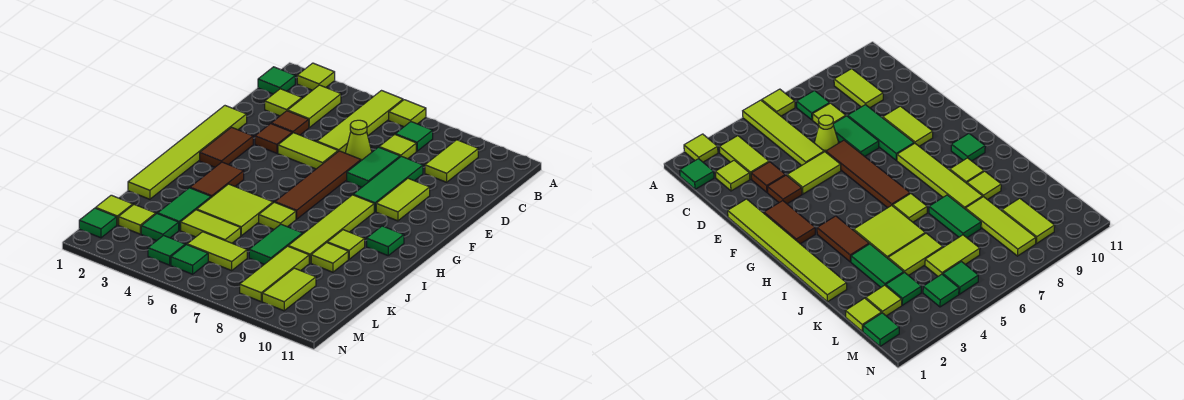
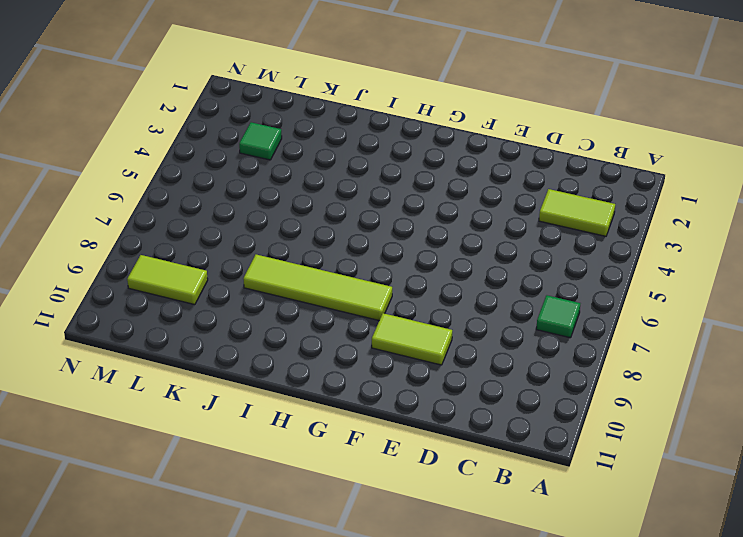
none -> lime tile A2 level 1
none -> lime tile A5:D5 level 1
none -> lime tile A6 level 1
none -> green tile B1 level 1

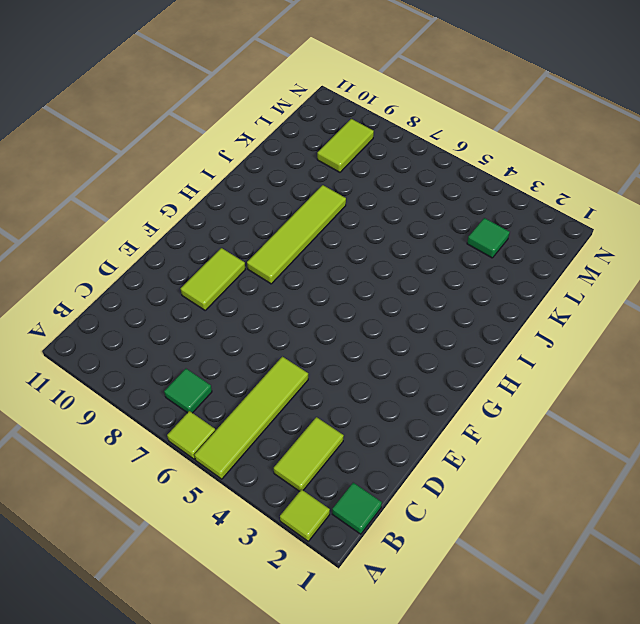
none -> lime tile B9:C9 level 1
none -> lime tile C2 level 1
none -> lime tile C7 level 1
none -> brown tile D3 level 1

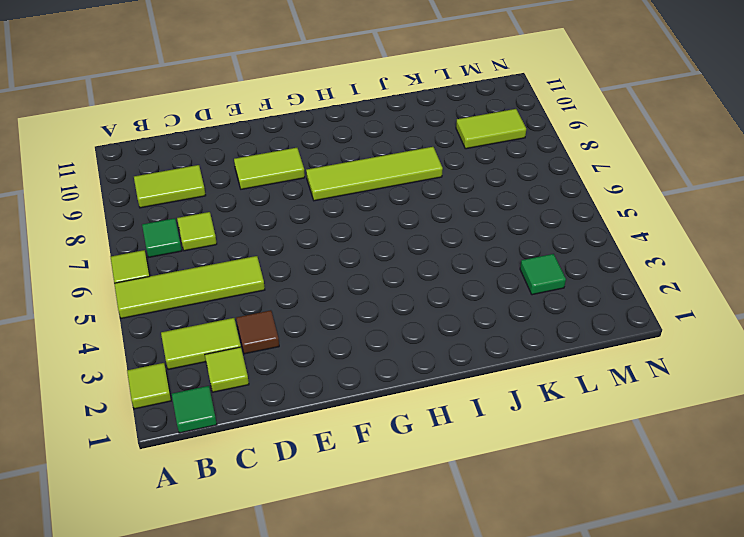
none -> lime cone D6 level 1
none -> green tile D7:E7 level 1
none -> green tile D8:F8 level 1
none -> lime tile E1:J1 level 1

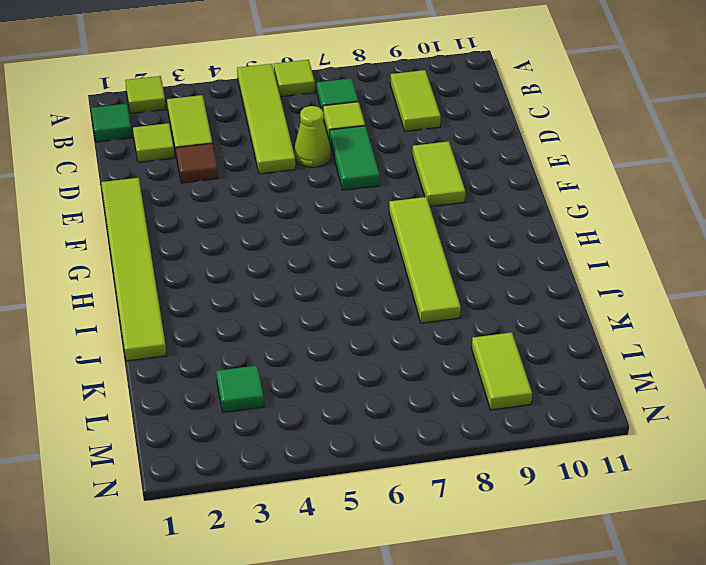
none -> green tile D8:F8 level 1
none -> brown tile E3 level 1
none -> lime tile E4:E5 level 1
none -> brown tile E6:H6 level 1

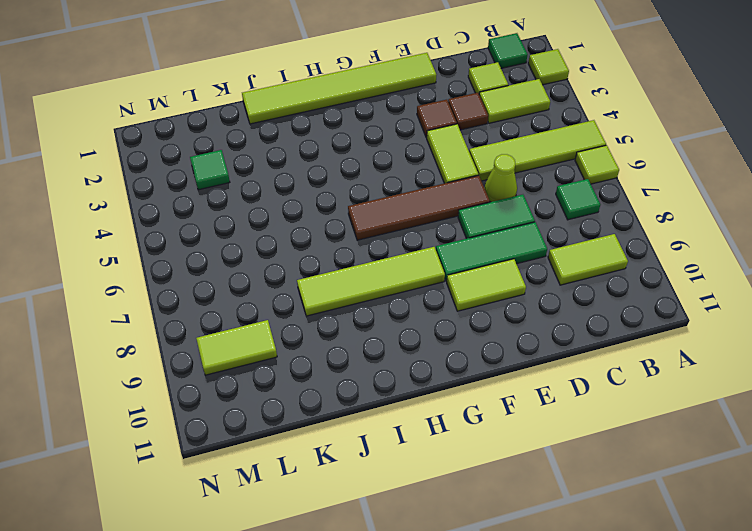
none -> lime tile C7 level 1
none -> brown tile F2:G2 level 1
none -> brown tile H3:I3 level 1
none -> green tile H10 level 1

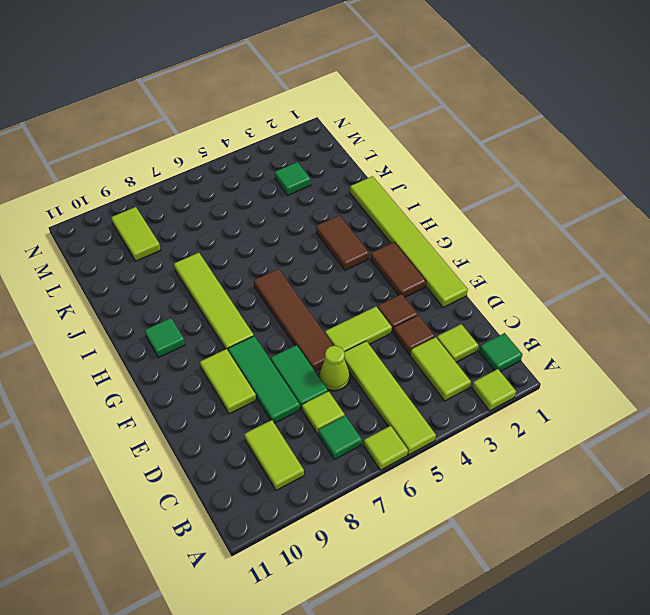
none -> lime tile I4:J5 level 1
none -> lime tile I6 level 1
none -> lime tile I9 level 1
none -> green tile J3:K3 level 1

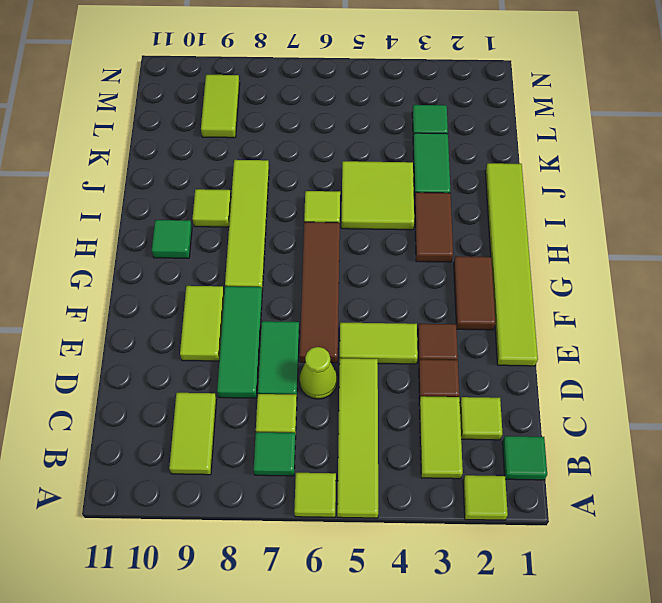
none -> green tile J7:K7 level 1
none -> lime tile J9 level 1
none -> lime tile K4:K5 level 1
none -> lime tile K8:M8 level 1

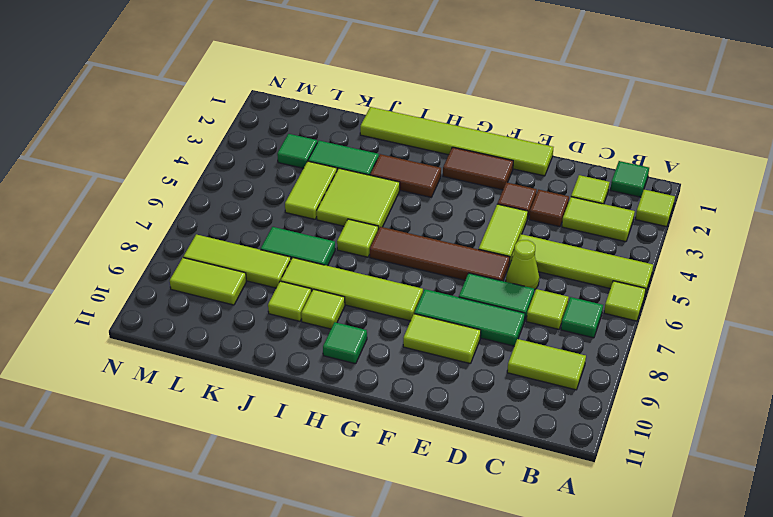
none -> lime tile L1 level 1
none -> lime tile L2 level 1
none -> lime tile L5:L6 level 1
none -> green tile M1 level 1

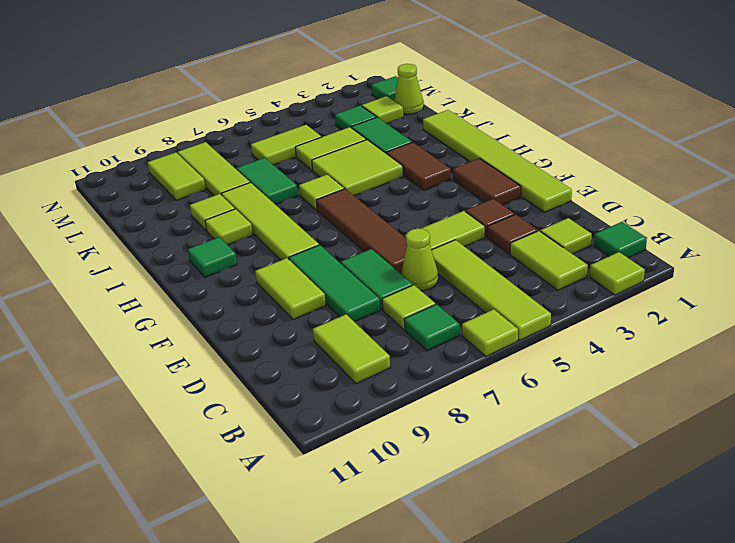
lime cone L1 level 1 -> lime tile L1 level 1
none -> green tile M4 level 1
none -> green tile M5 level 1

